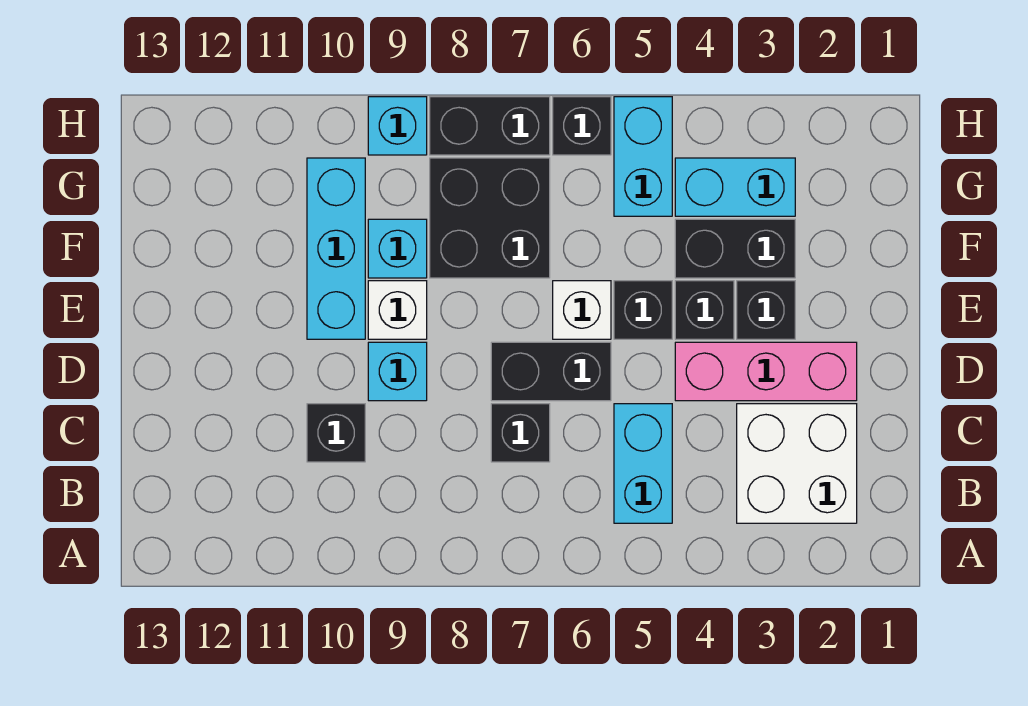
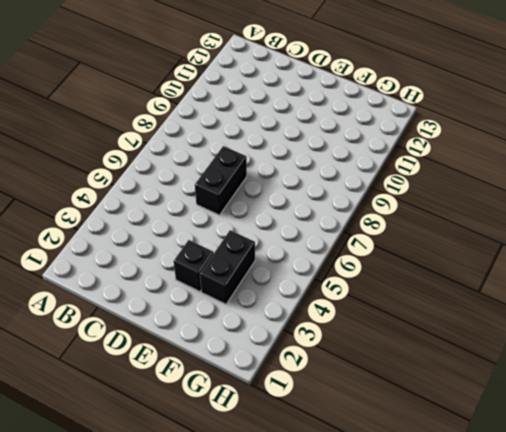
none -> white brick B2:C3 level 1
none -> cyan brick B5:C5 level 1
none -> black brick C7 level 1

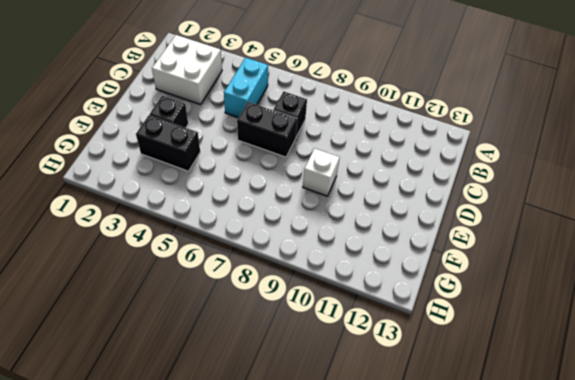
none -> black brick C10 level 1
none -> pink brick D2:D4 level 1
none -> cyan brick D9 level 1

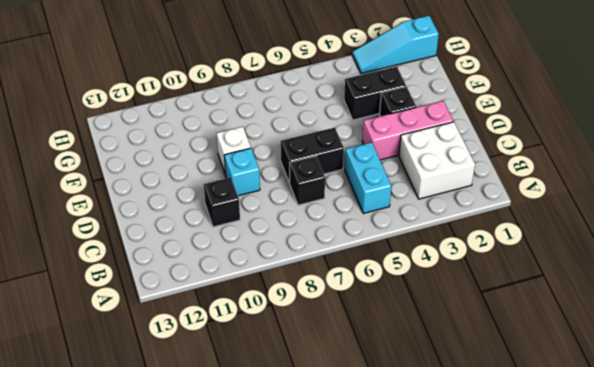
cyan slope H1:H3 level 1 top 1 -> none
none -> black brick E4 level 1
none -> black brick E5 level 1
none -> white brick E6 level 1

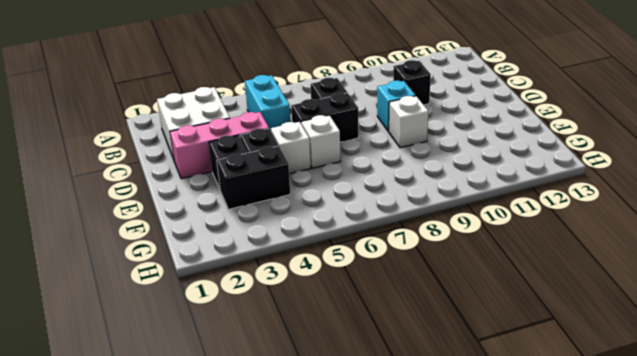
white brick E5 level 1 -> black brick E5 level 1
none -> cyan brick E10:G10 level 1
none -> black brick F7:G8 level 1
none -> cyan brick F9 level 1

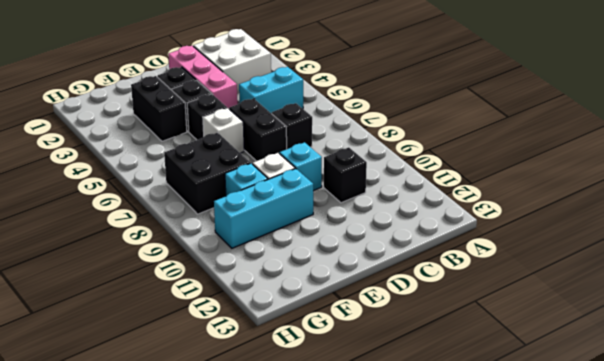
none -> cyan brick G3:G4 level 1
none -> cyan brick G5:H5 level 1
none -> black brick H6 level 1

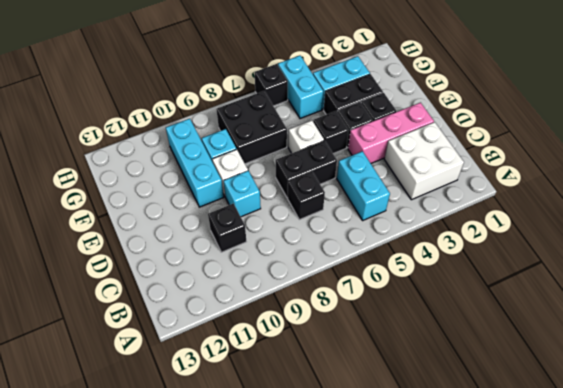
none -> black brick H7:H8 level 1
none -> cyan brick H9 level 1

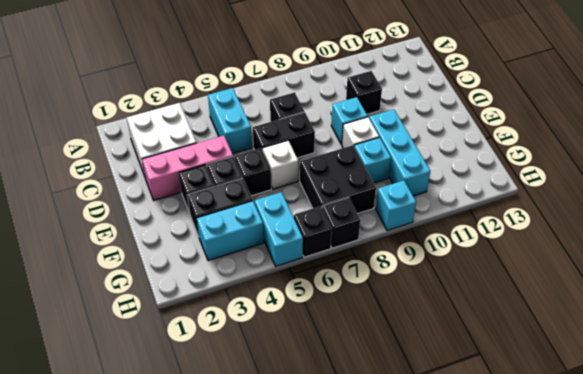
black brick H7 level 1 -> black brick H7:H8 level 1

